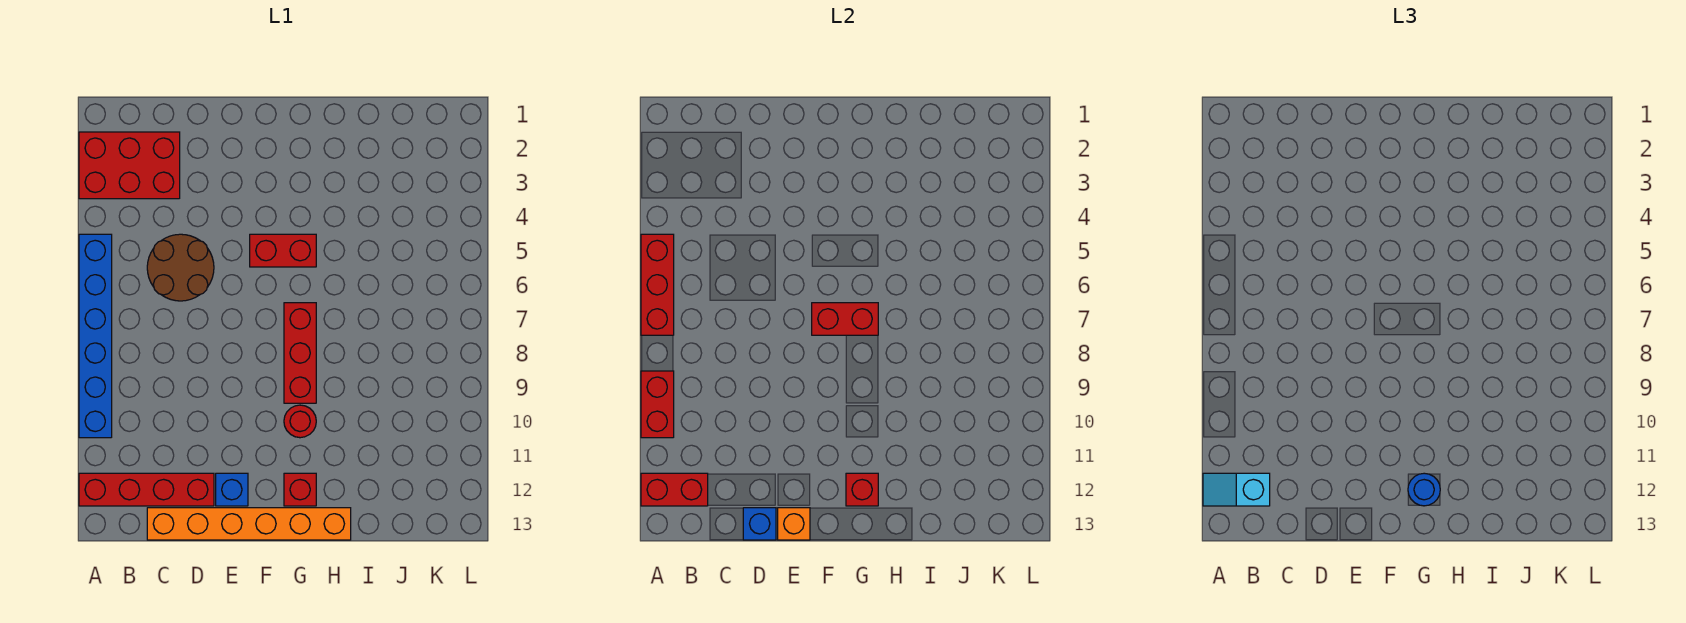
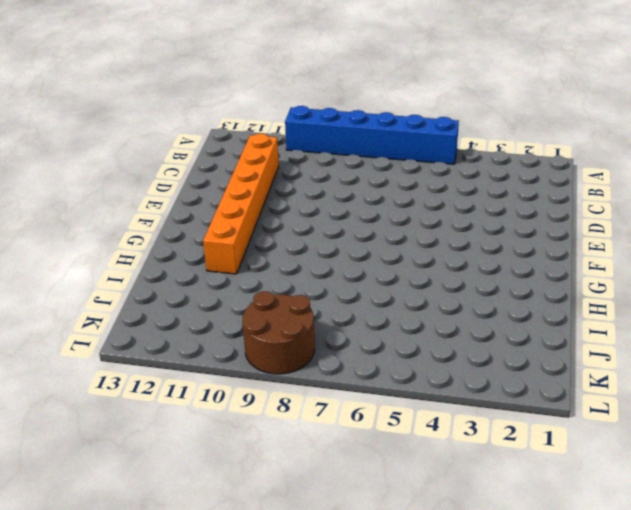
orange brick C11:H11 level 1 -> orange brick C13:H13 level 1
brown round brick K8:L9 level 1 -> brown round brick C5:D6 level 1
none -> red brick A2:C3 level 1
none -> red brick A12:D12 level 1
none -> blue brick E12 level 1

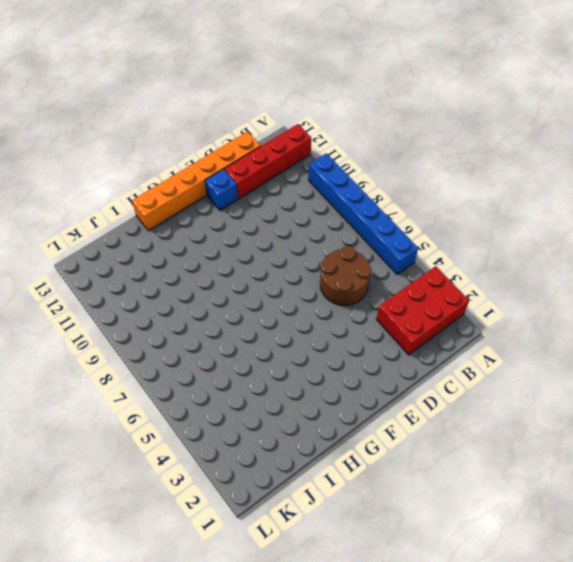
none -> red brick F5:G5 level 1
none -> red brick G7:G9 level 1
none -> red round brick G10 level 1

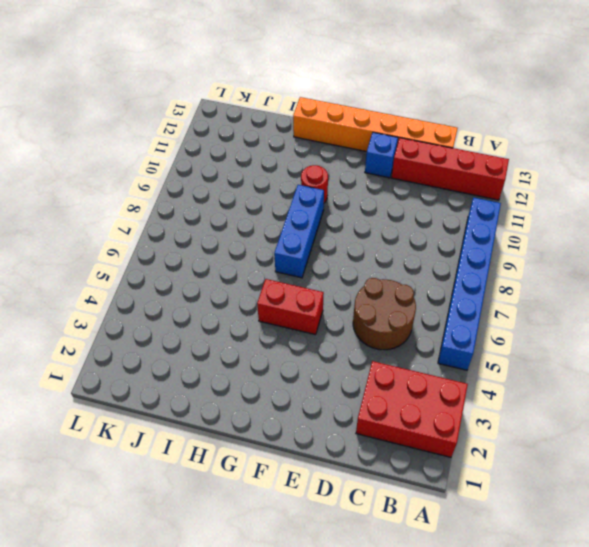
blue brick G7:G9 level 1 -> red brick G7:G9 level 1
none -> red brick G12 level 1
none -> red brick A5:A7 level 2
none -> red brick A9:A10 level 2

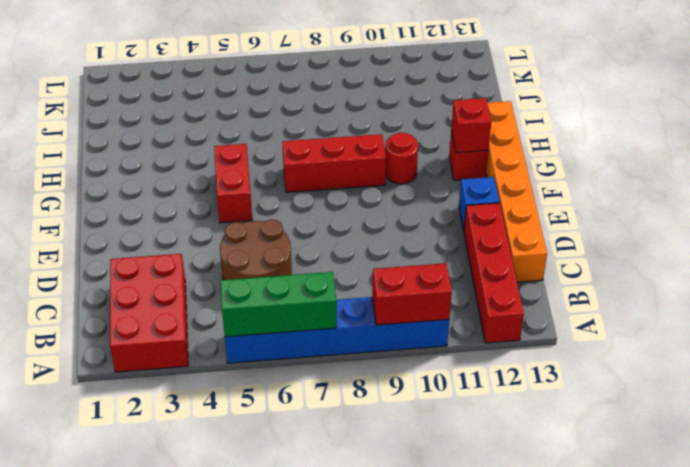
green brick A5:A7 level 2 -> red brick A5:A7 level 2
none -> red brick A12:B12 level 2
none -> blue brick D13 level 2
none -> orange brick E13 level 2

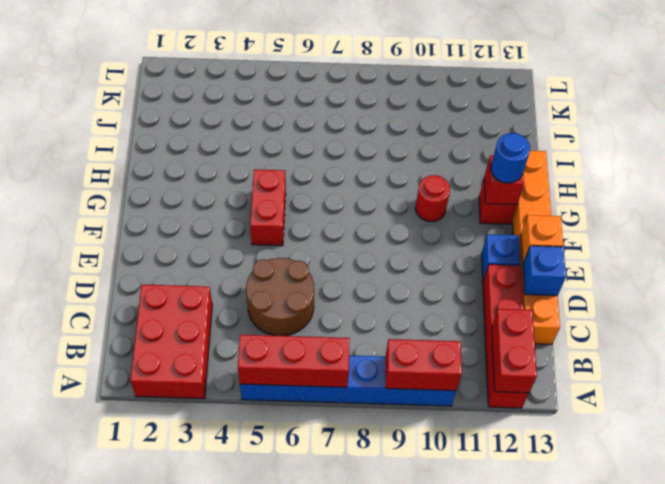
none -> red brick G7:G9 level 1
none -> red brick F7:G7 level 2
none -> cyan slope A12:B12 level 3 top B

